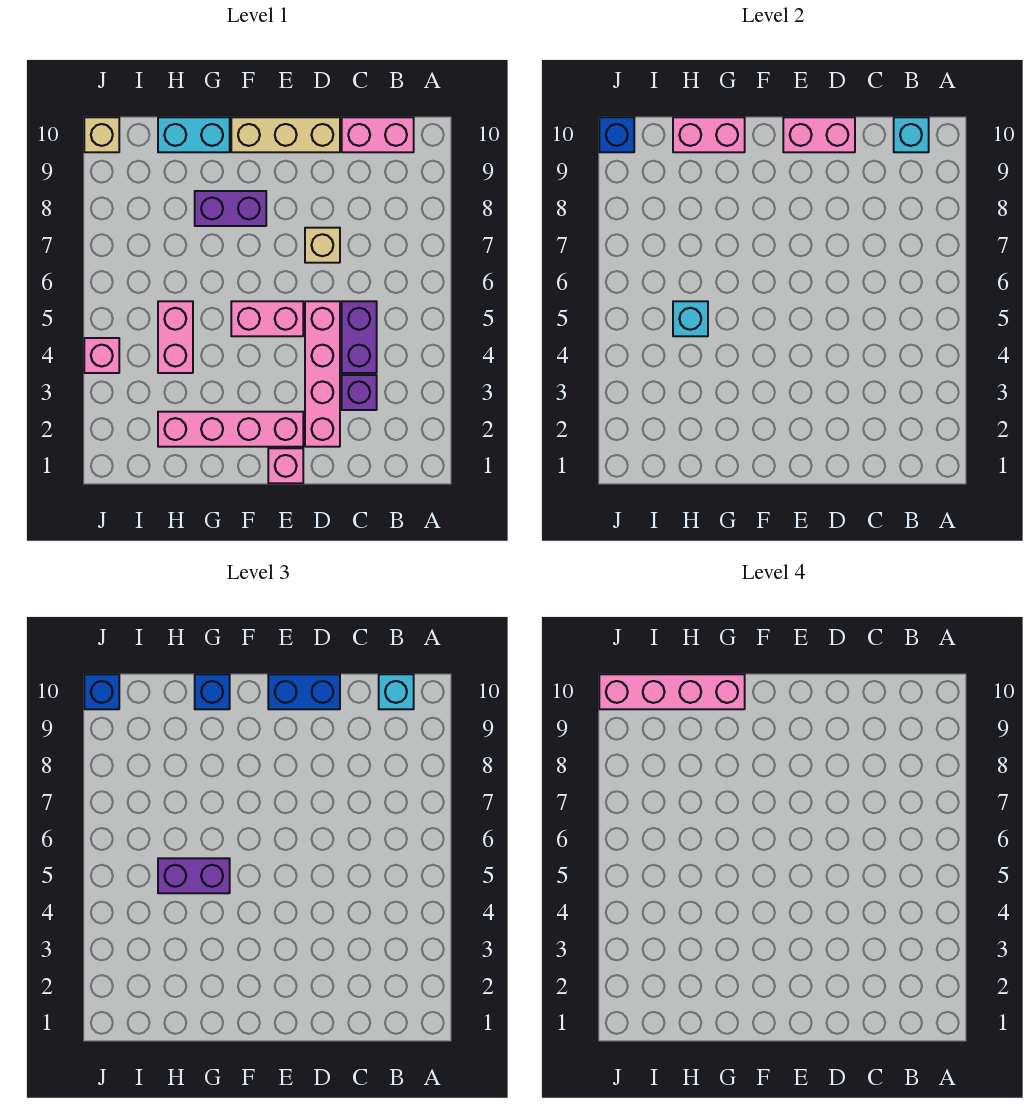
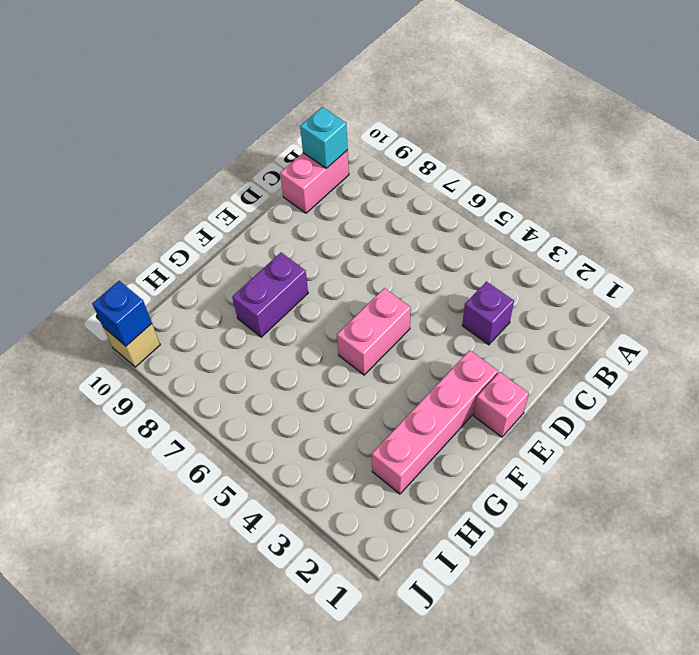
none -> purple brick C4:C5 level 1
none -> pink brick D2:D5 level 1
none -> tan brick D7 level 1

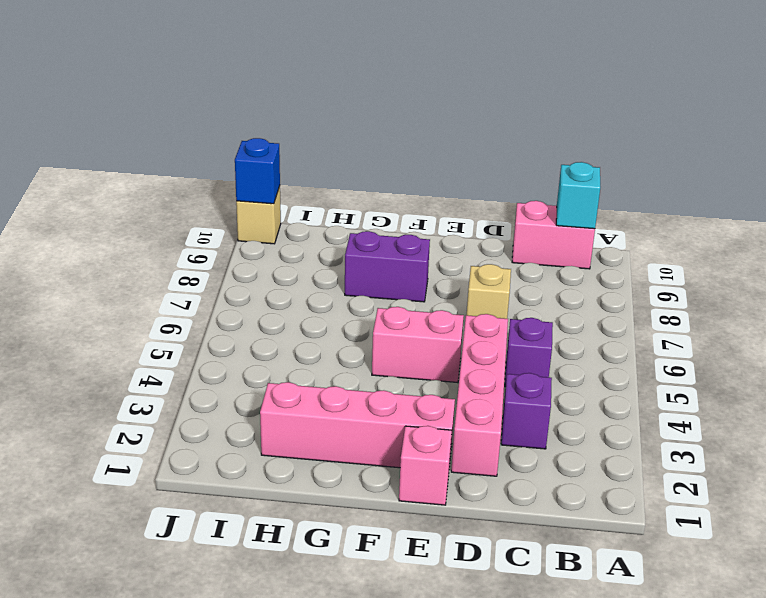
purple brick C5 level 1 -> purple brick C4:C5 level 1
none -> tan brick D10:F10 level 1
none -> cyan brick G10:H10 level 1
none -> pink brick H4:H5 level 1

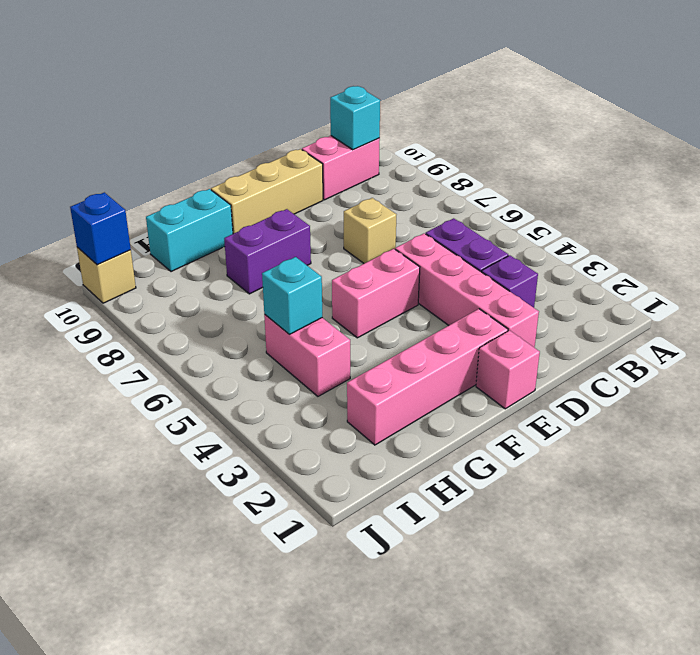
none -> pink brick J4 level 1
none -> pink brick D10:E10 level 2
none -> pink brick G10:H10 level 2

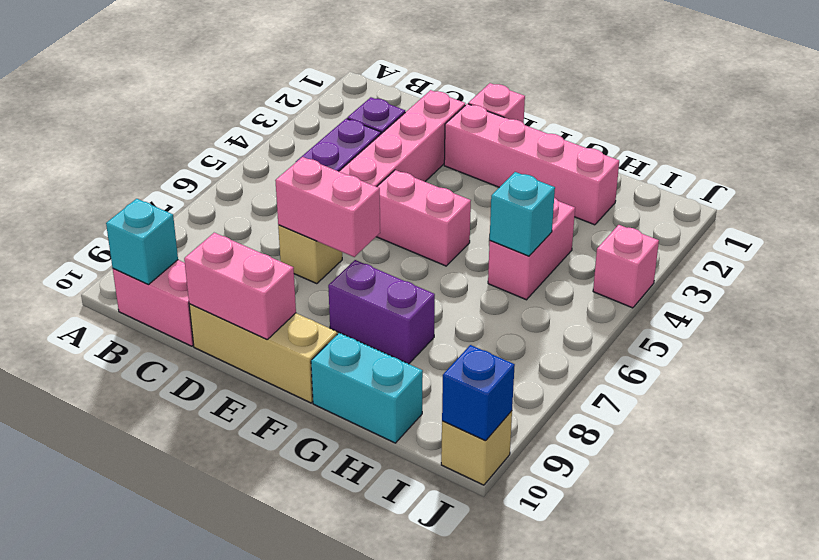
pink brick D7:E7 level 2 -> pink brick G10:H10 level 2
none -> cyan brick B10 level 3
none -> blue brick D10:E10 level 3
none -> purple brick G5:H5 level 3

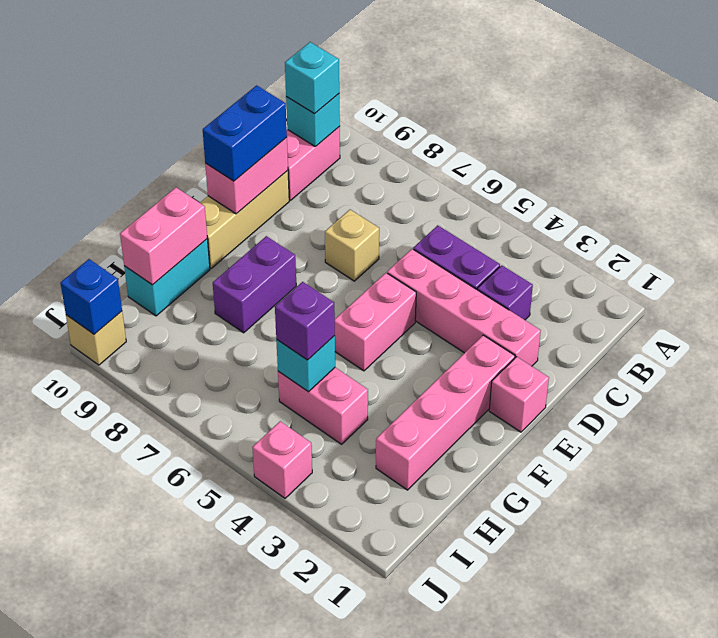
purple brick H5 level 3 -> purple brick G5:H5 level 3
none -> blue brick G10 level 3
none -> blue brick J10 level 3
none -> pink brick G10:J10 level 4

